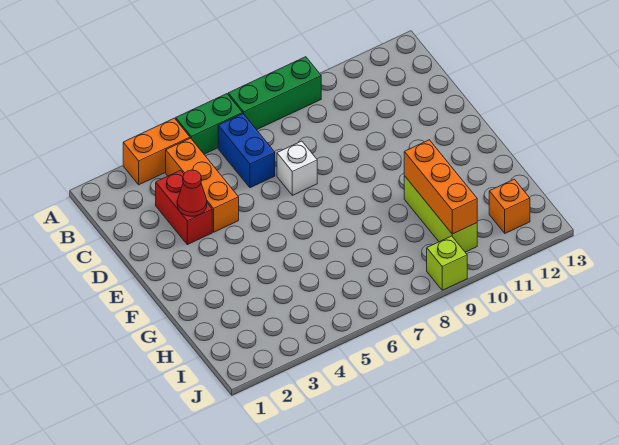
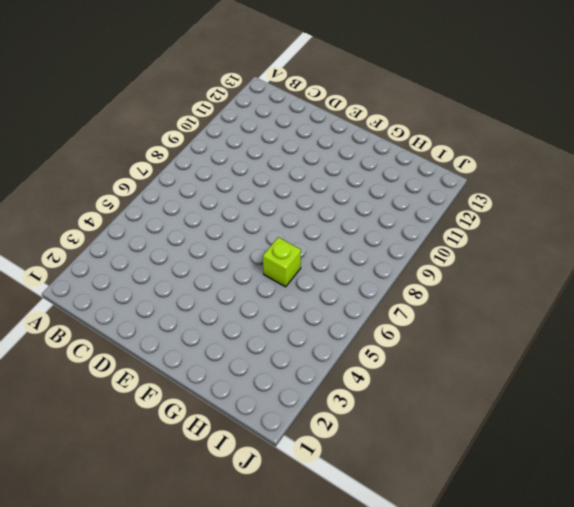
lime brick G6 level 1 -> lime brick J9 level 1
none -> orange brick A3:A4 level 1
none -> green brick A5:A6 level 1
none -> green brick A7:A9 level 1

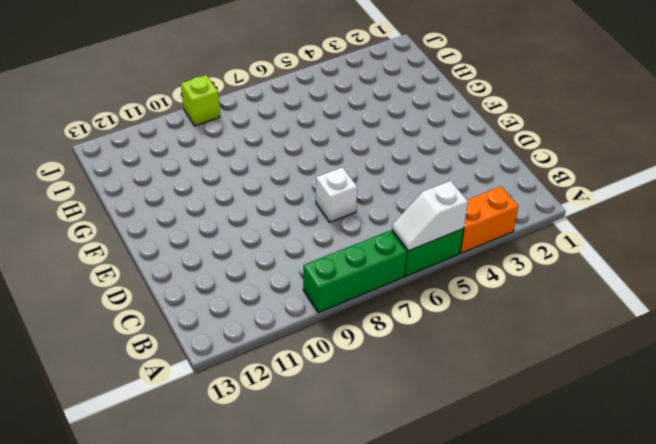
white slope A5:A6 level 2 top 5 -> none
none -> orange brick B4:D4 level 1
none -> blue brick B6:C6 level 1
none -> red brick C3:D3 level 1

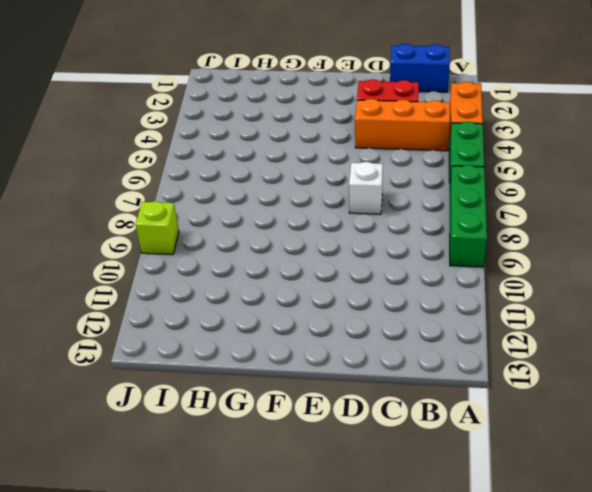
blue brick B1:C1 level 1 -> blue brick B6:C6 level 1
none -> lime brick G10:I10 level 1
none -> orange brick I12 level 1
none -> red cone D3 level 2

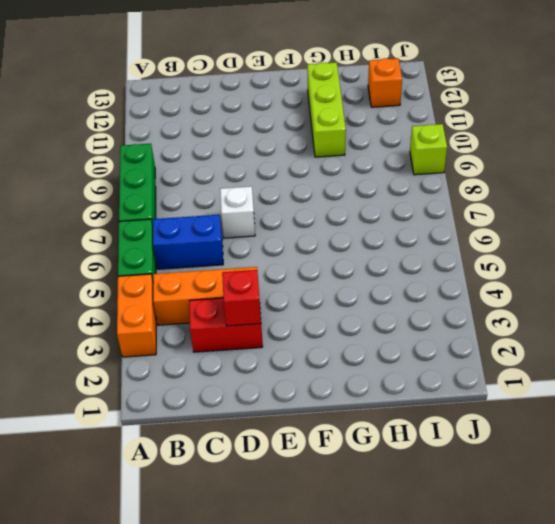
red brick D3 level 2 -> red cone D3 level 2
lime brick G10:G12 level 1 -> lime brick G10:I10 level 1
none -> orange brick G10:I10 level 2

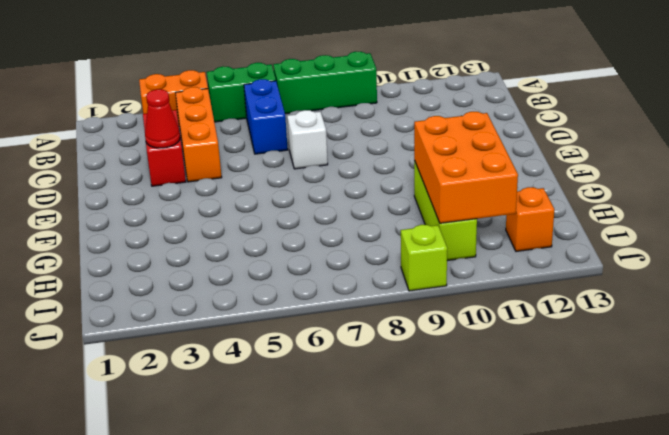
orange brick G10:I11 level 2 -> orange brick G10:I10 level 2

